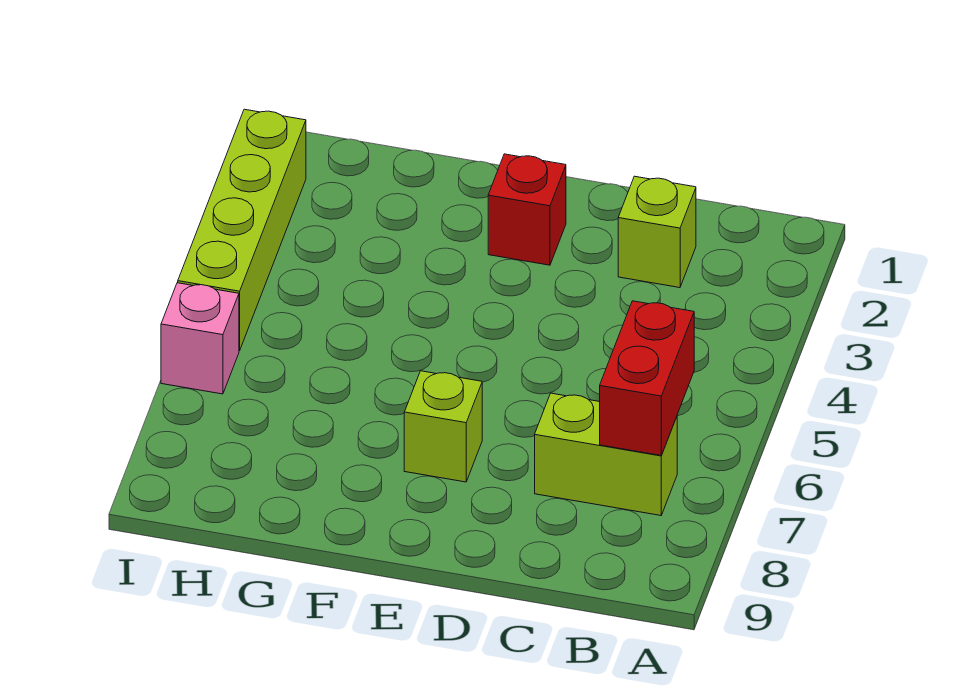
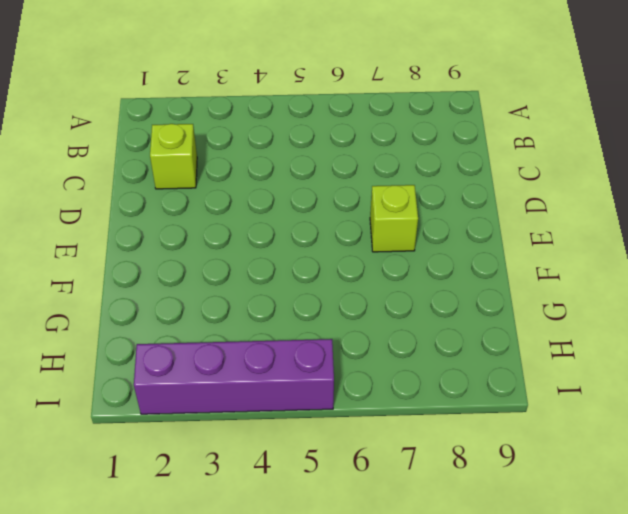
purple brick I2:I5 level 1 -> lime brick I2:I5 level 1
none -> lime brick B7:C7 level 1
none -> red brick E2 level 1

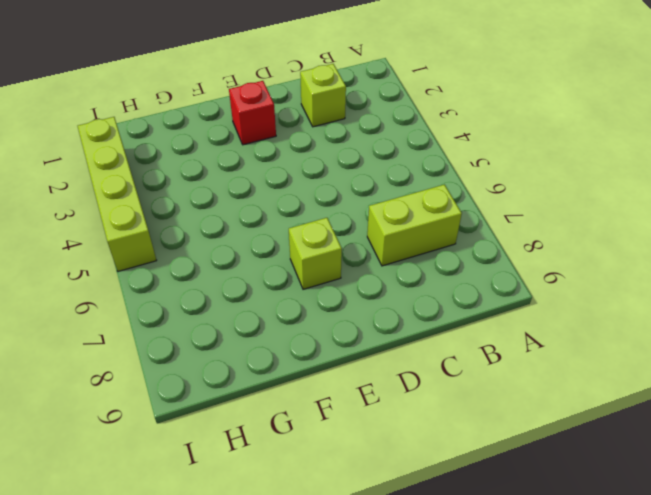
none -> pink brick I6 level 1
none -> red brick B6:B7 level 2

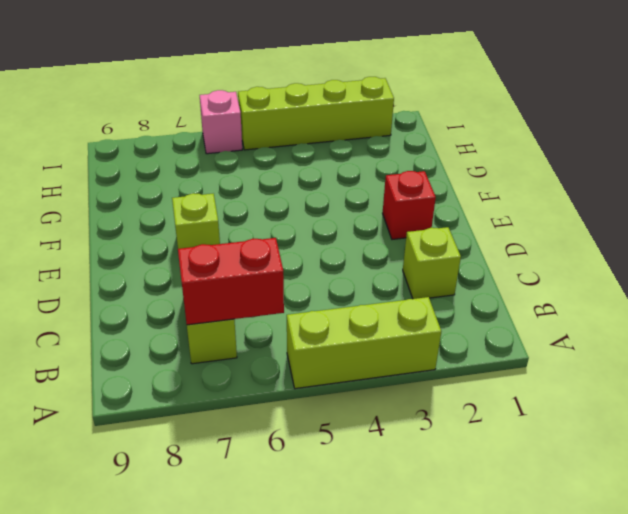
lime brick A3:A5 level 1 -> none

